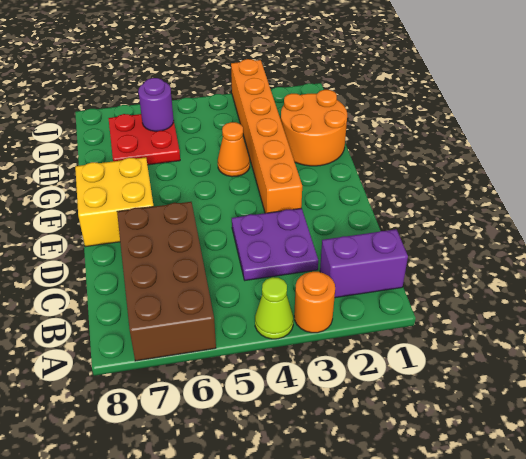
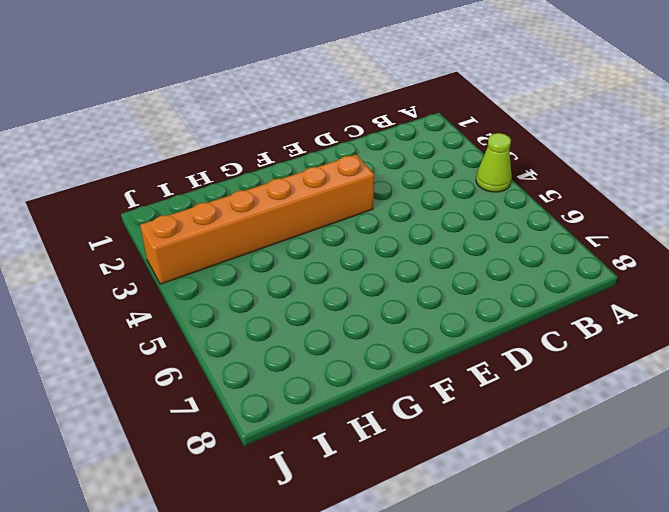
none -> orange round brick A3 level 1
none -> brown brick A6:D7 level 1

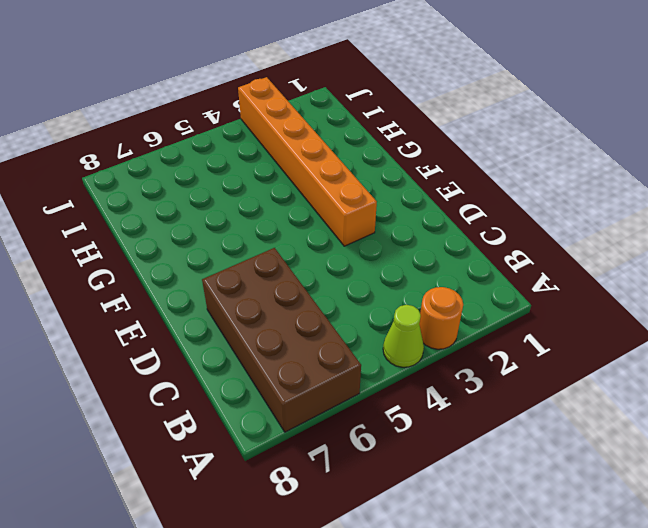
none -> purple brick B1:B2 level 1
none -> purple plate C3:D4 level 1

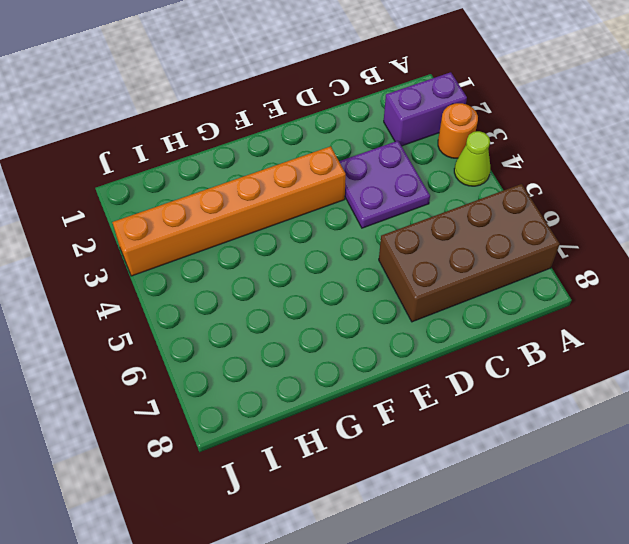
purple brick A2:B2 level 1 -> purple brick B1:B2 level 1
none -> yellow brick E7:F8 level 1
none -> orange round brick G1:H2 level 1

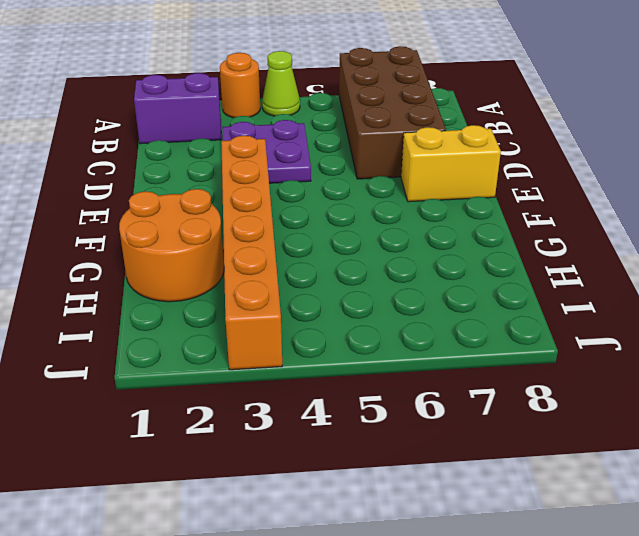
yellow brick E7:E8 level 1 -> yellow brick E7:F8 level 1
none -> orange cone G4 level 1
none -> red plate H6:I7 level 1

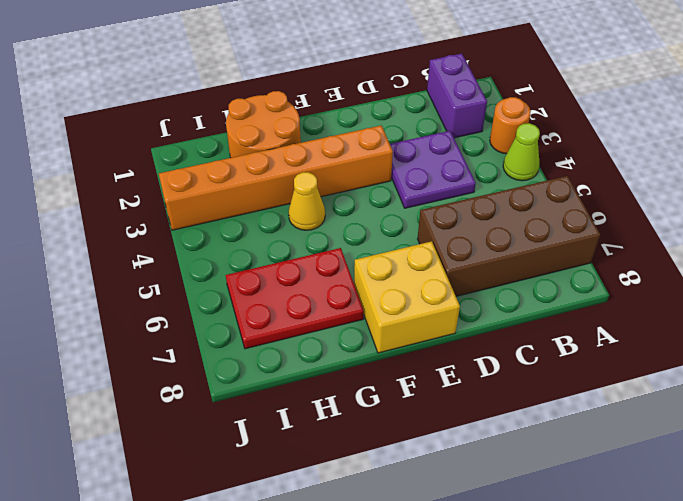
yellow cone G4 level 1 -> orange cone G4 level 1
red plate G6:I7 level 1 -> red plate H6:I7 level 1
none -> purple round brick I6 level 2

